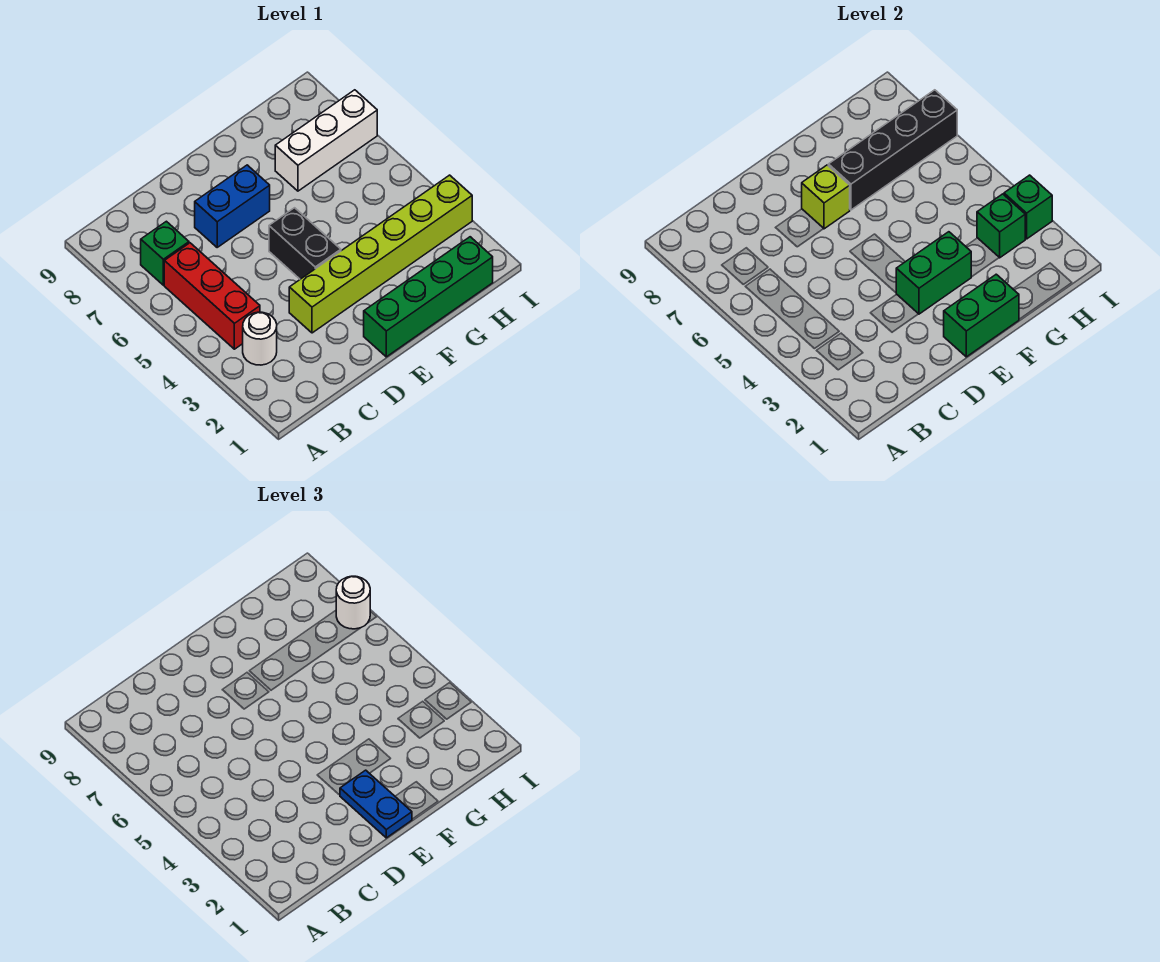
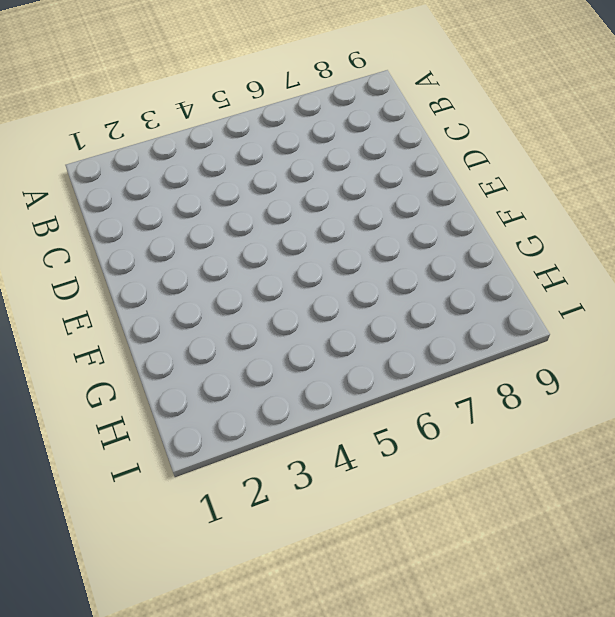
none -> white round brick B3 level 1
none -> red brick B4:B6 level 1
none -> green brick B7 level 1

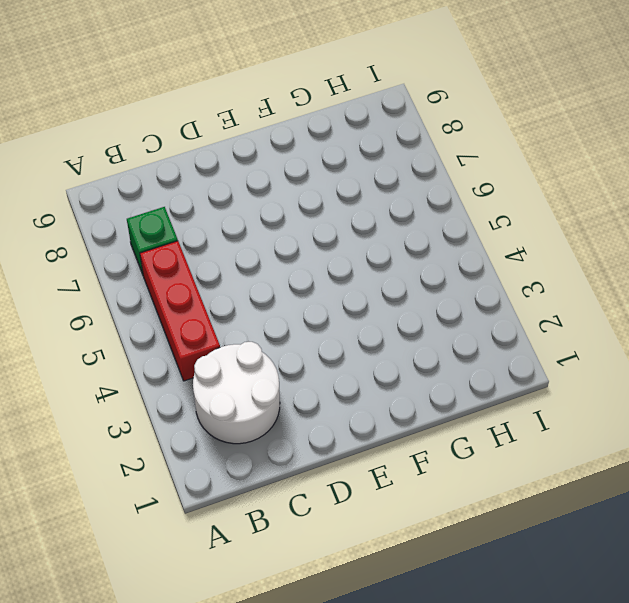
white round brick B2:C3 level 1 -> white round brick B3 level 1
none -> lime brick D3:I3 level 1
none -> blue brick D7:E7 level 1
none -> green brick E1:H1 level 1

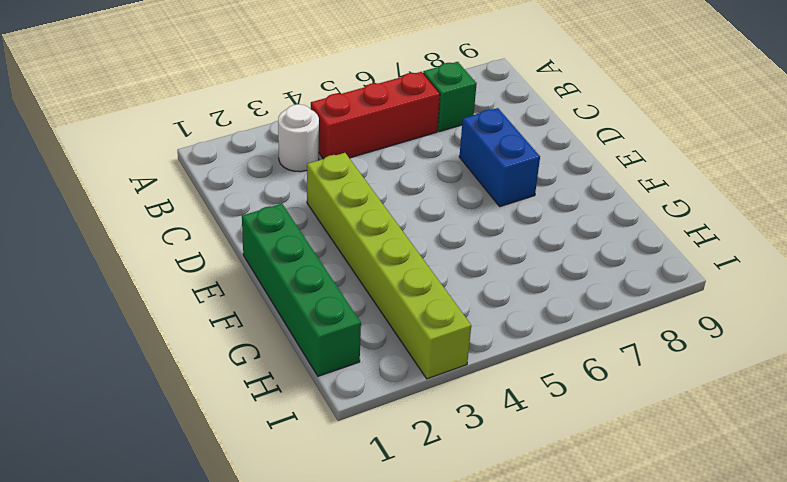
none -> black brick E4:E5 level 1
none -> white brick G7:I7 level 1
none -> green brick E1:F1 level 2

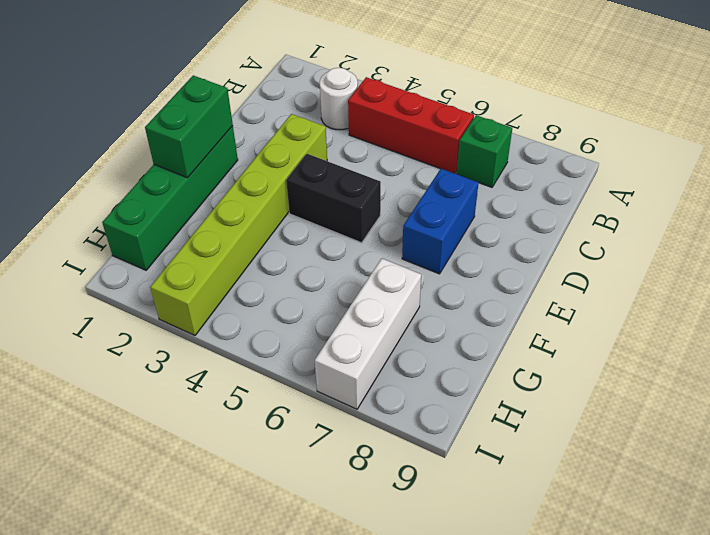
none -> green brick E3:F3 level 2
none -> lime brick E7 level 2
none -> black brick F7:I7 level 2

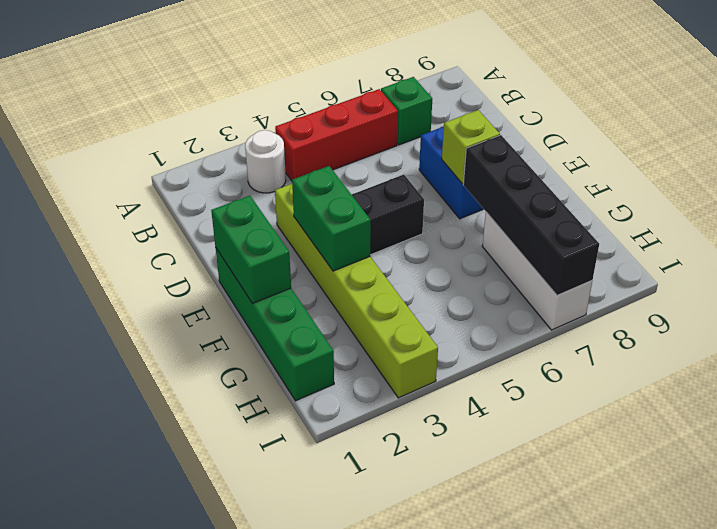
none -> green brick H3 level 2
none -> green brick I3 level 2
none -> blue plate E1:E2 level 3

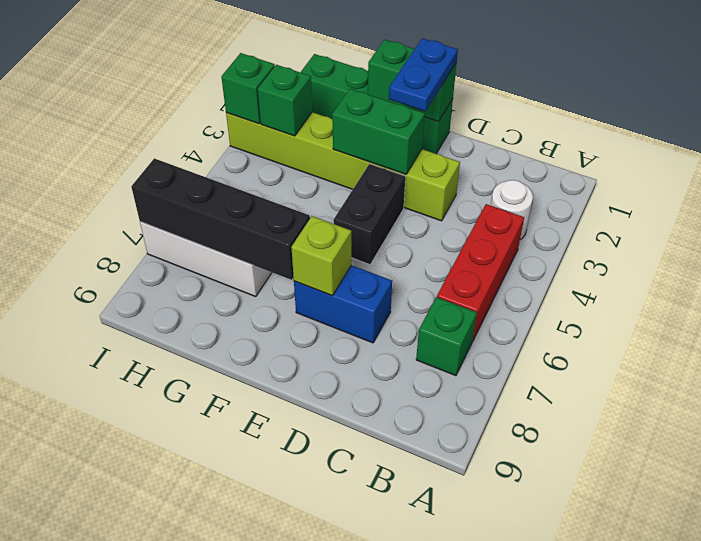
none -> white round brick I7 level 3

